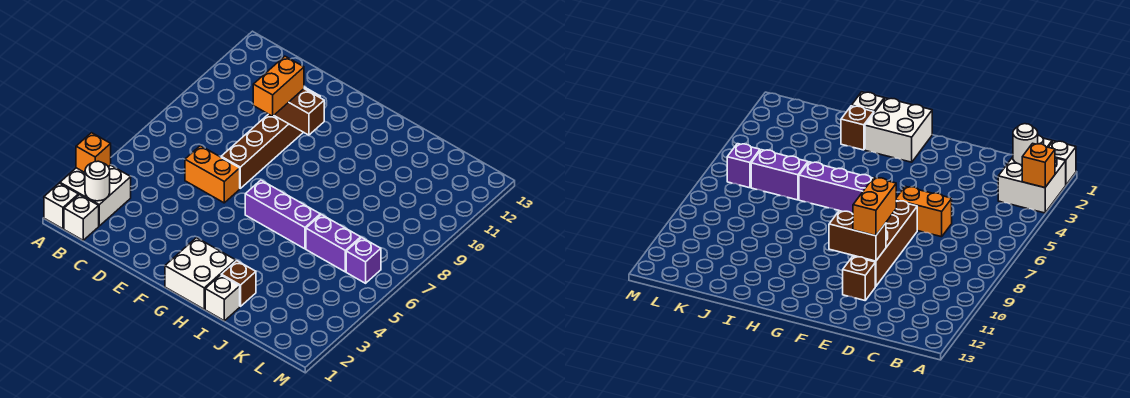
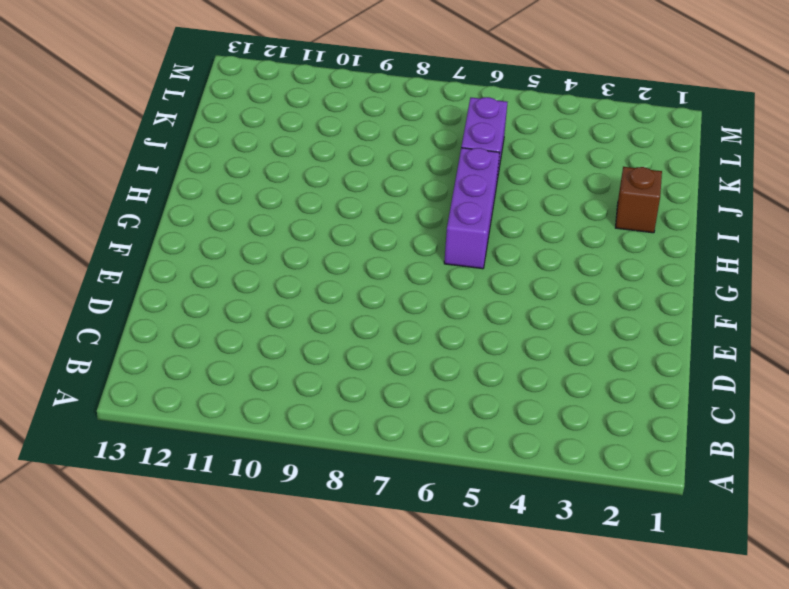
none -> white brick A1 level 1
none -> white brick A2:B3 level 1
none -> white brick B1 level 1

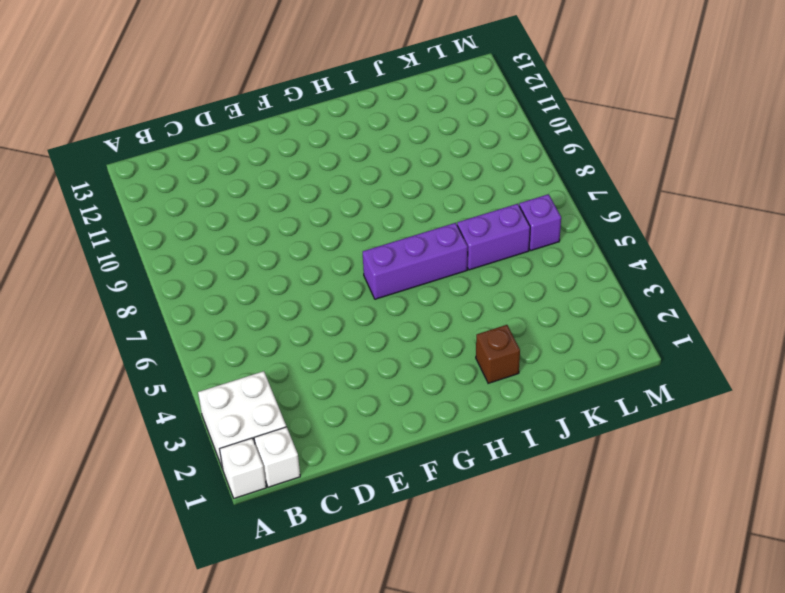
none -> orange brick D6:E6 level 1
none -> brown brick E7:E10 level 1
none -> brown brick E11 level 1

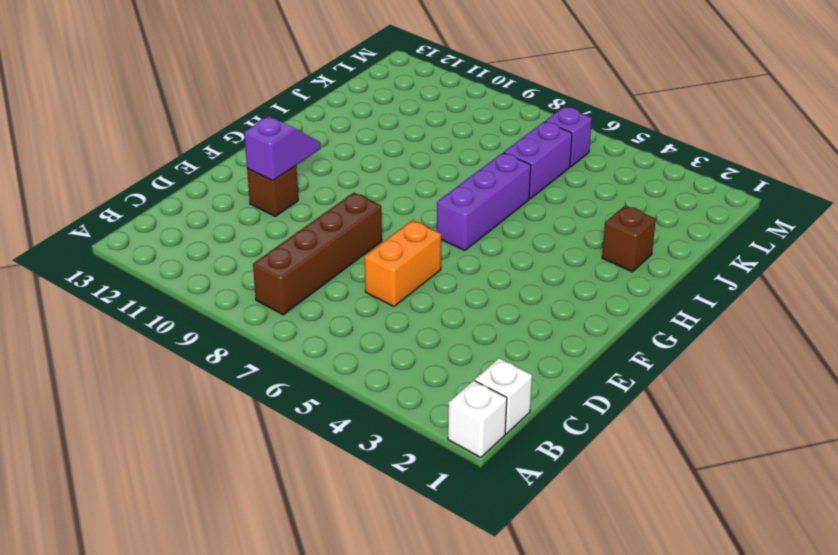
brown brick B8:E8 level 1 -> brown brick E7:E10 level 1
purple slope E11:F11 level 2 top E -> none
none -> white brick A2:B3 level 1
none -> white brick G1:H2 level 1
none -> white brick I1 level 1

